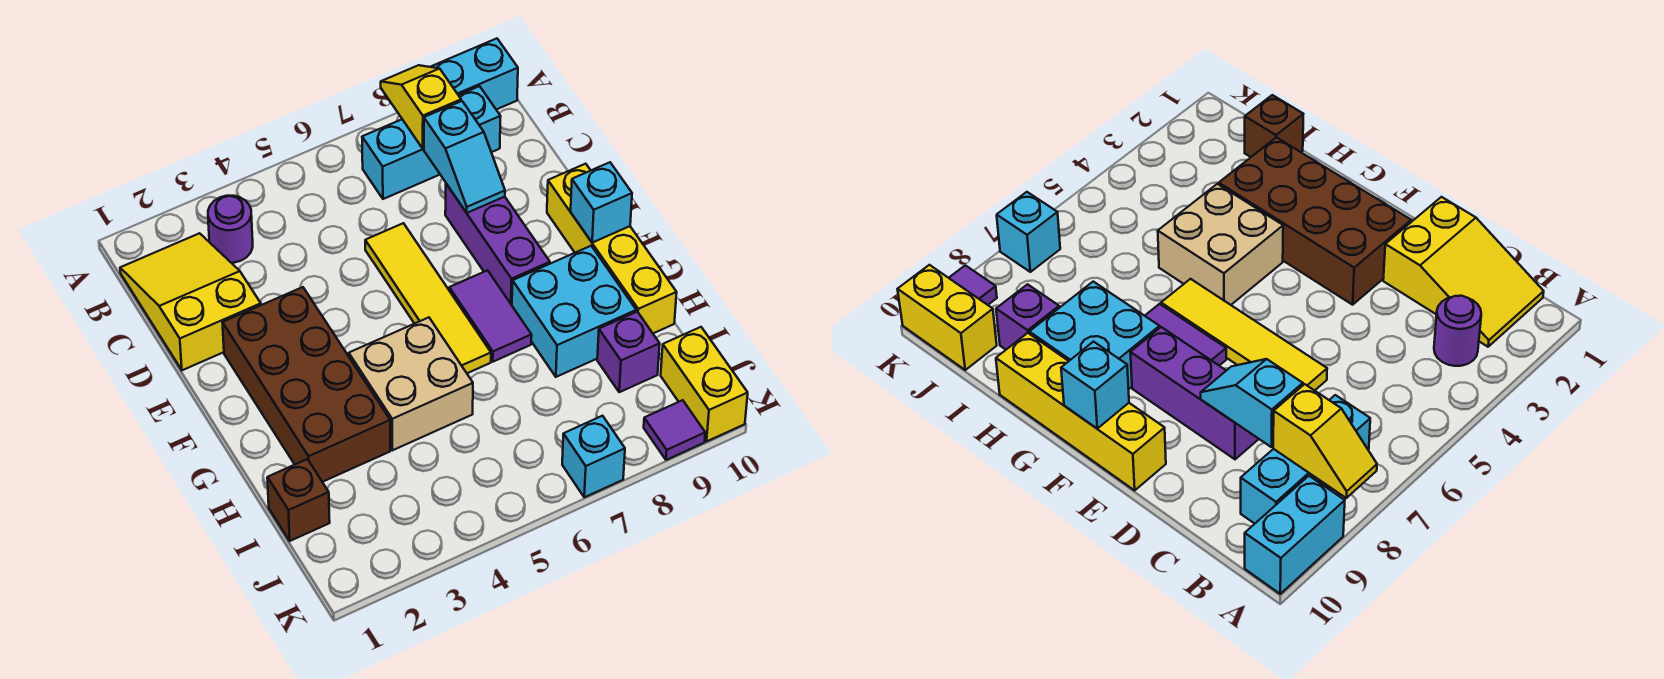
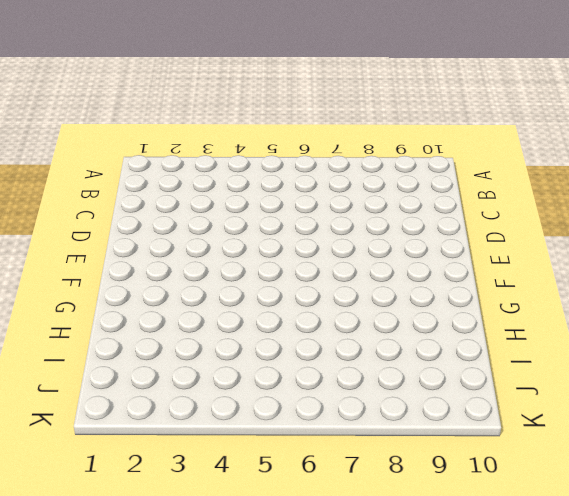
none -> cyan brick A9:A10 level 1
none -> yellow slope B1:D2 level 1 top D
none -> purple round brick B3 level 1

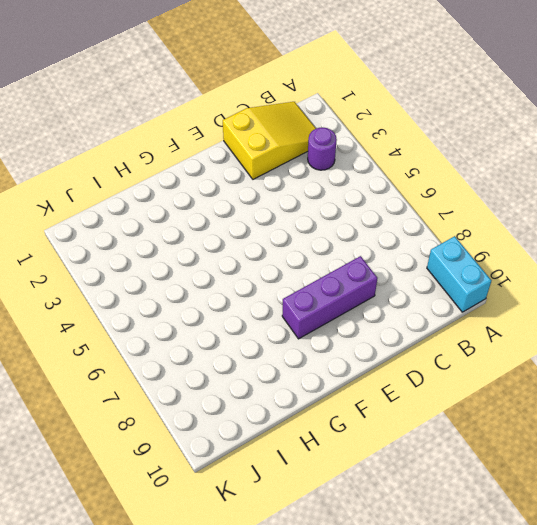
none -> cyan brick B7:B9 level 1
none -> yellow tile D6:G6 level 1
none -> brown brick E2:H3 level 1

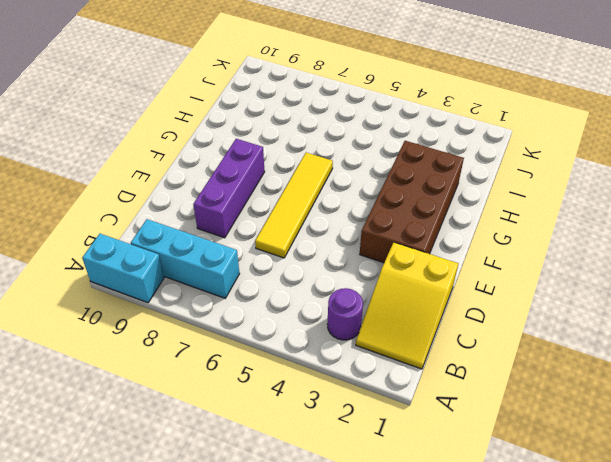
none -> yellow brick E10:H10 level 1
none -> purple tile F7:G7 level 1
none -> tan brick G4:H5 level 1

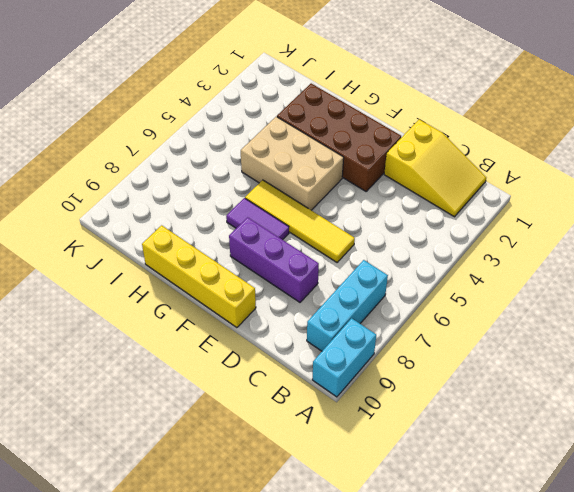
tan brick F4:H5 level 1 -> tan brick G4:H5 level 1
none -> purple round brick B3 level 1
none -> cyan brick G8:H9 level 1
none -> brown brick I1 level 1

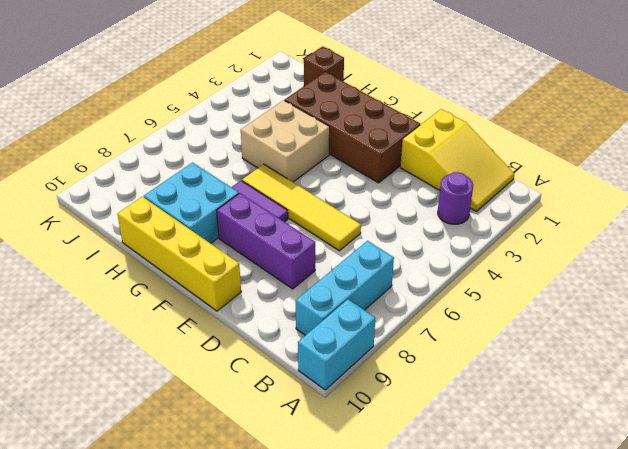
none -> purple brick I9 level 1
none -> yellow brick J10:K10 level 1
none -> cyan brick K7 level 1

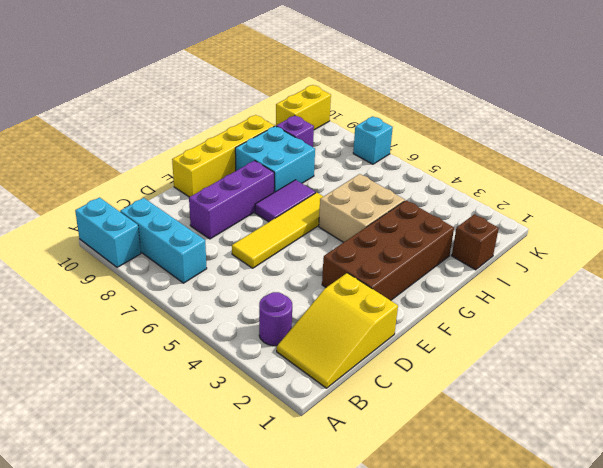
none -> purple tile K9 level 1
none -> yellow slope A8:B8 level 2 top B
none -> cyan slope C8:D8 level 2 top C

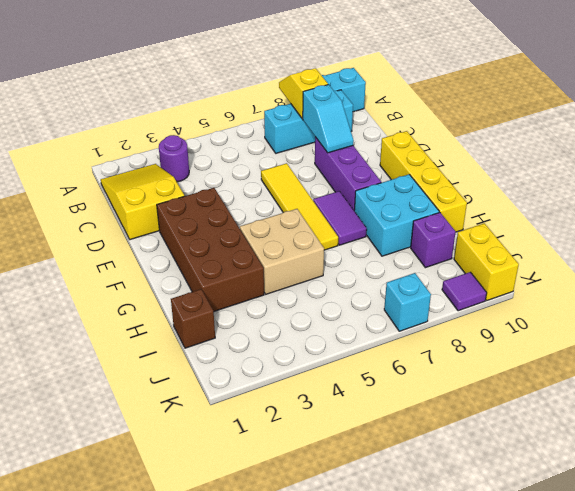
none -> cyan brick F10 level 2

